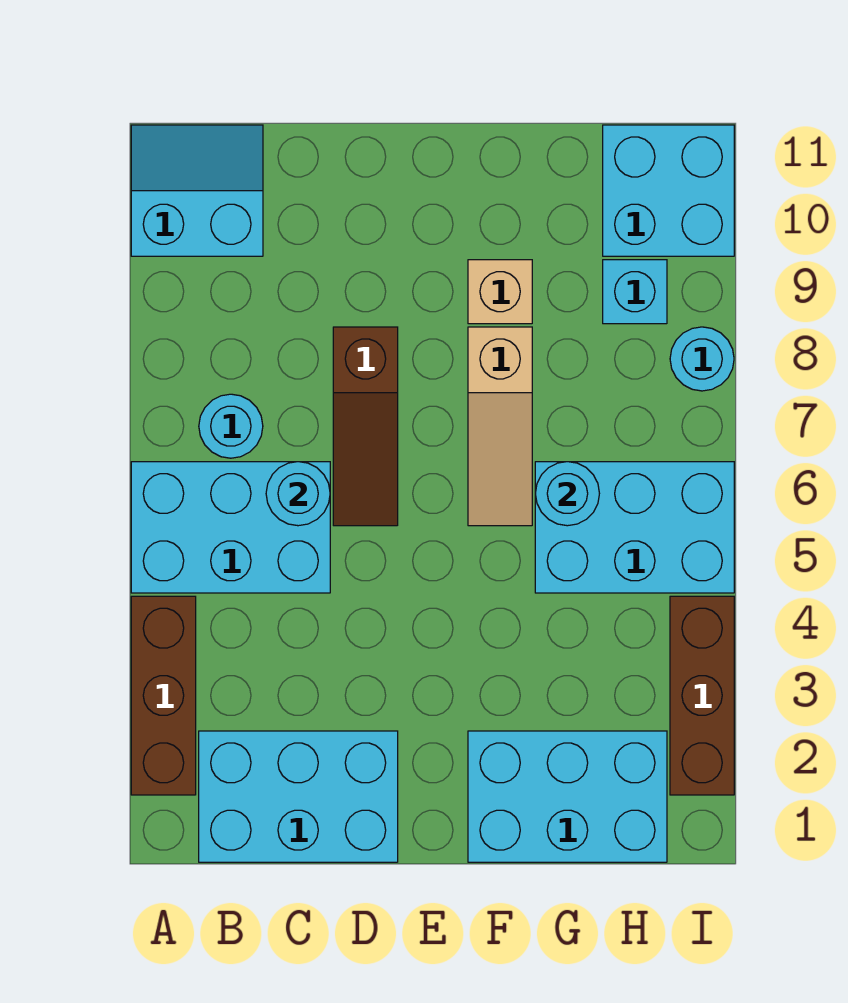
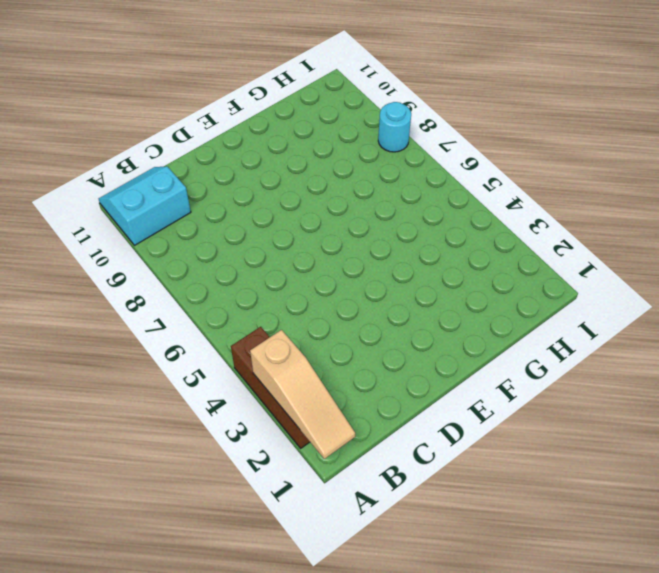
tan slope A1:A3 level 2 top 3 -> tan slope F6:F8 level 1 top 8
none -> cyan brick A5:C6 level 1
none -> cyan brick B1:D2 level 1
none -> cyan round brick B7 level 1

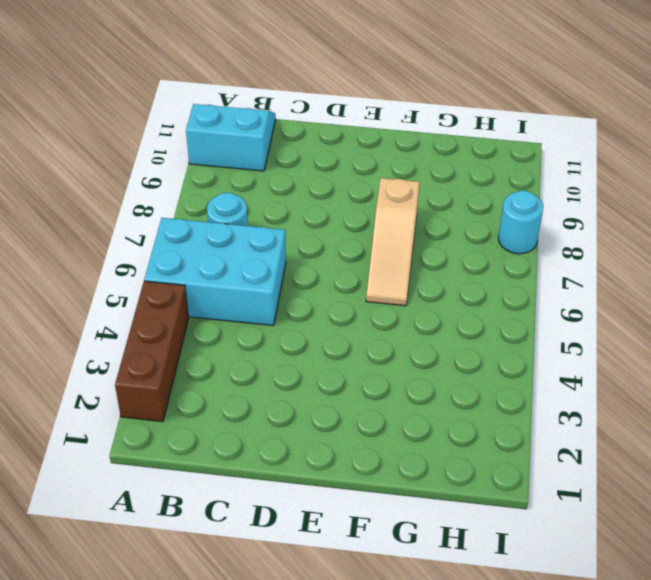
none -> cyan brick B1:D2 level 1
none -> brown slope D6:D8 level 1 top 8
none -> cyan brick F1:H2 level 1

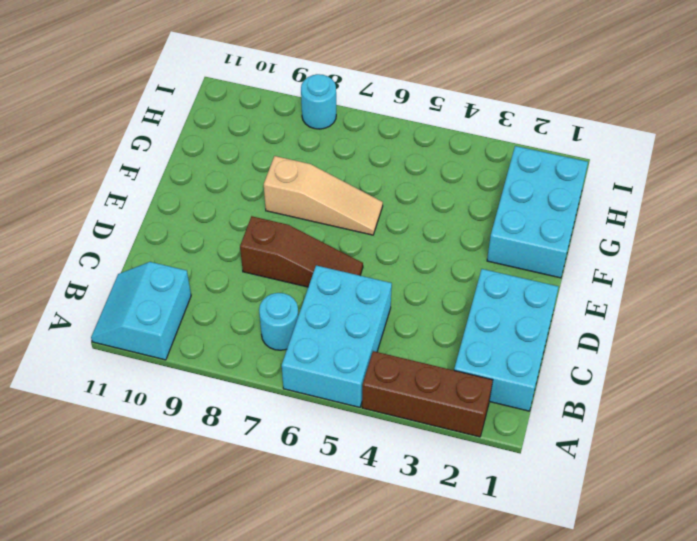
none -> tan brick F9 level 1
none -> cyan brick G5:I6 level 1
none -> cyan brick H9 level 1

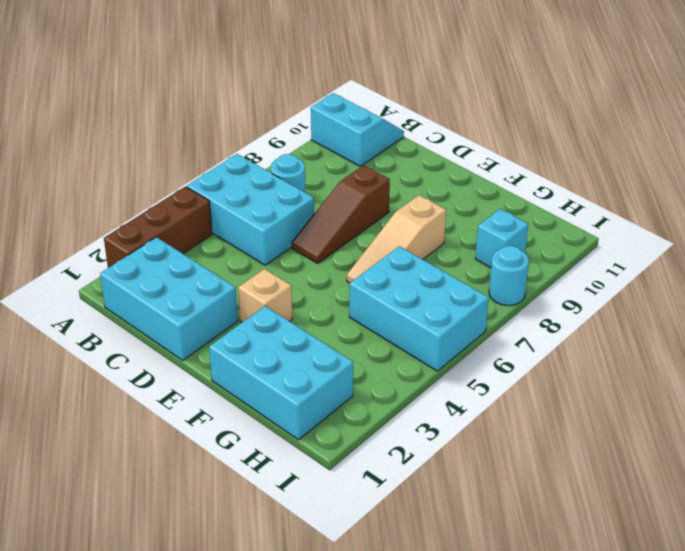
tan brick E3 level 1 -> tan brick F9 level 1
none -> cyan brick H10:I11 level 1
none -> brown brick I2:I4 level 1
none -> cyan round brick C6 level 2

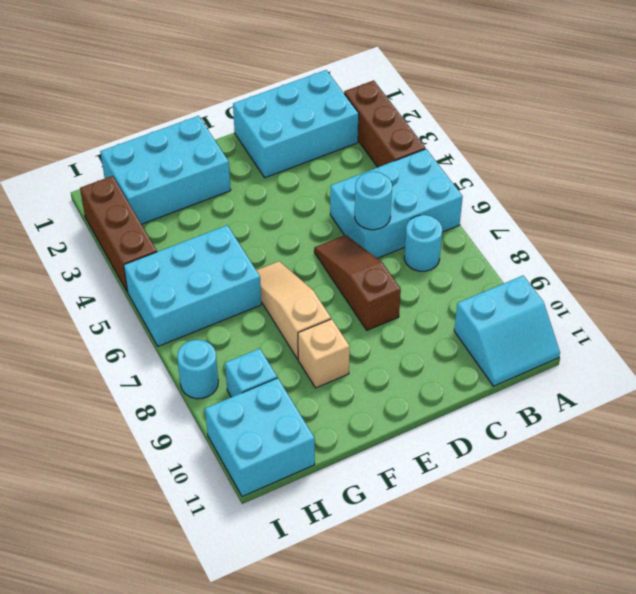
none -> cyan round brick G6 level 2

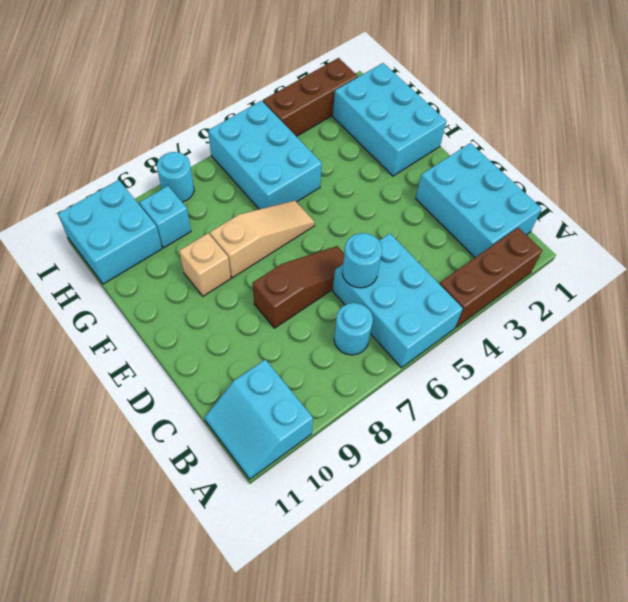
none -> cyan round brick G6 level 2

